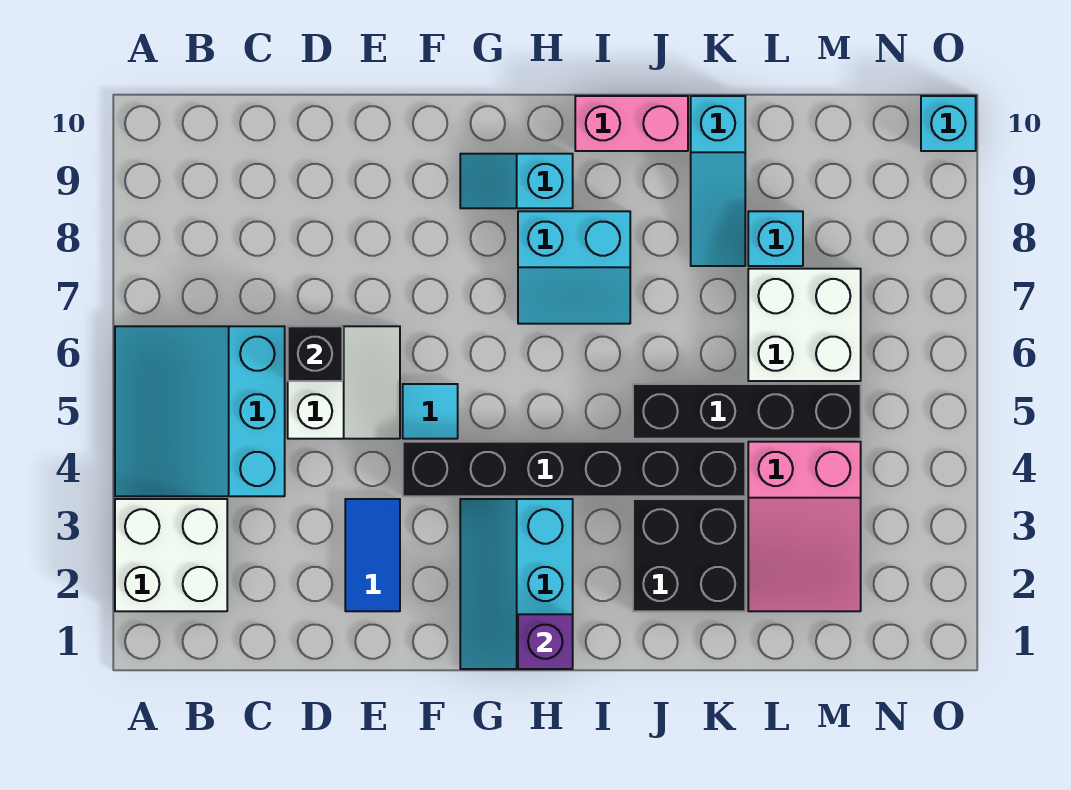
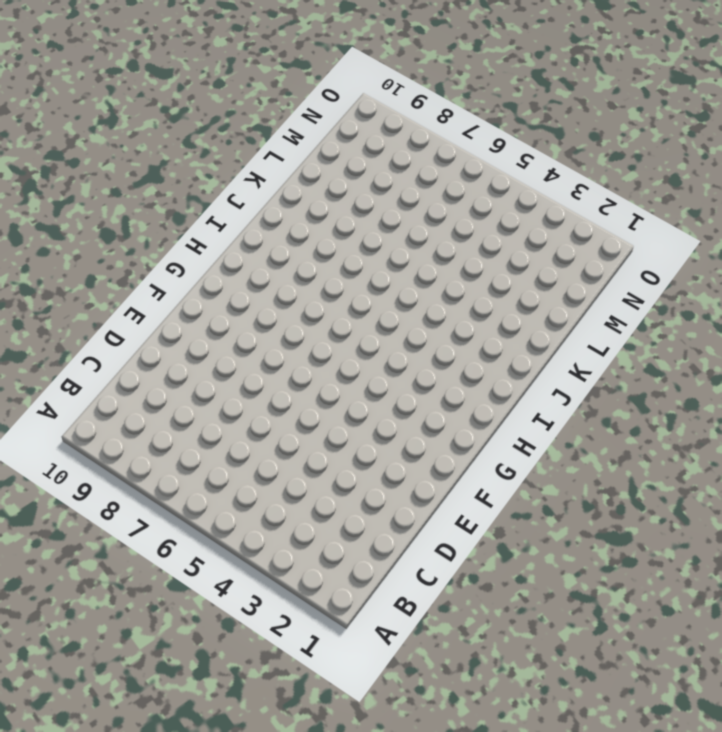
none -> white brick A2:B3 level 1
none -> cyan slope A4:C6 level 1 top C
none -> white slope D5:E6 level 1 top D

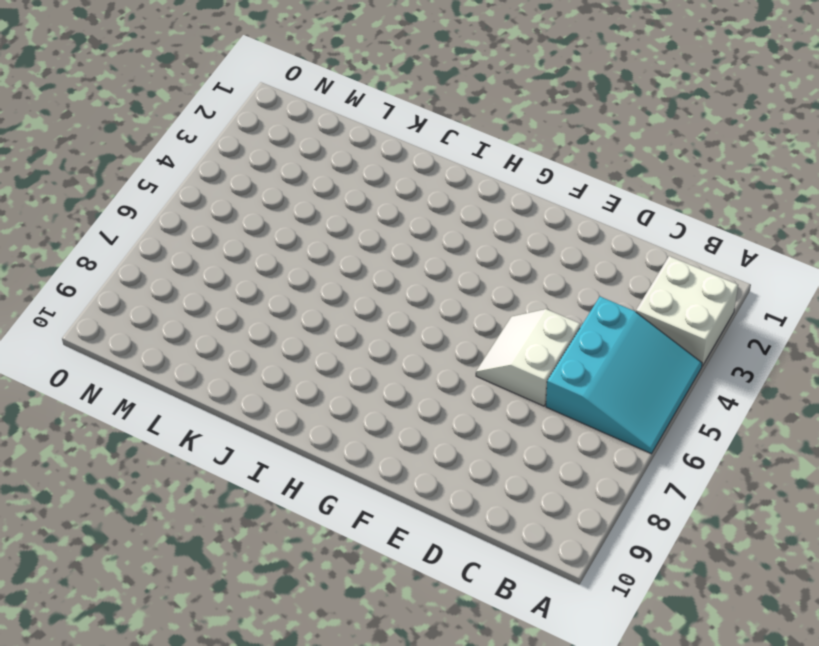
none -> blue tile E2:E3 level 1
none -> black brick F4:K4 level 1
none -> cyan tile F5 level 1

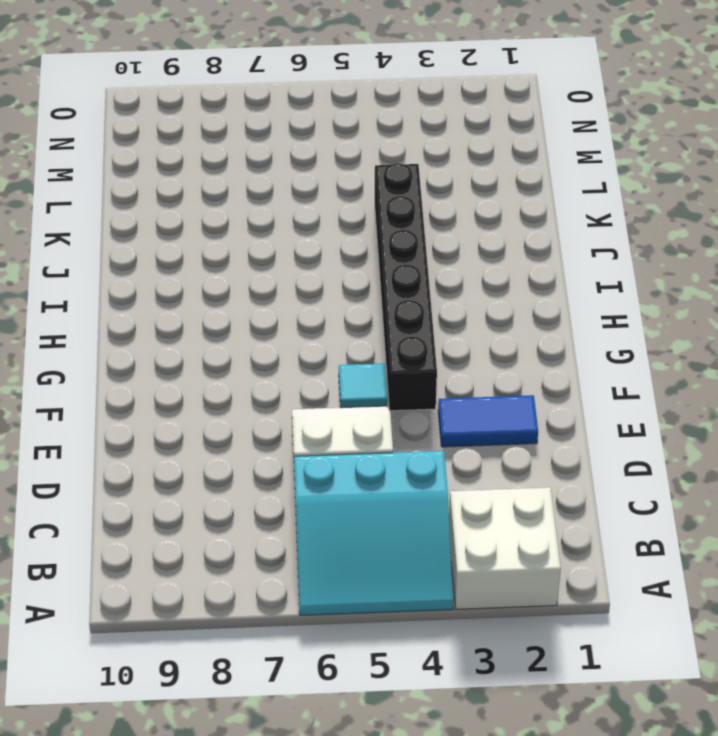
none -> cyan slope G1:H3 level 1 top H
none -> cyan slope G9:H9 level 1 top H
none -> cyan slope H7:I8 level 1 top 8

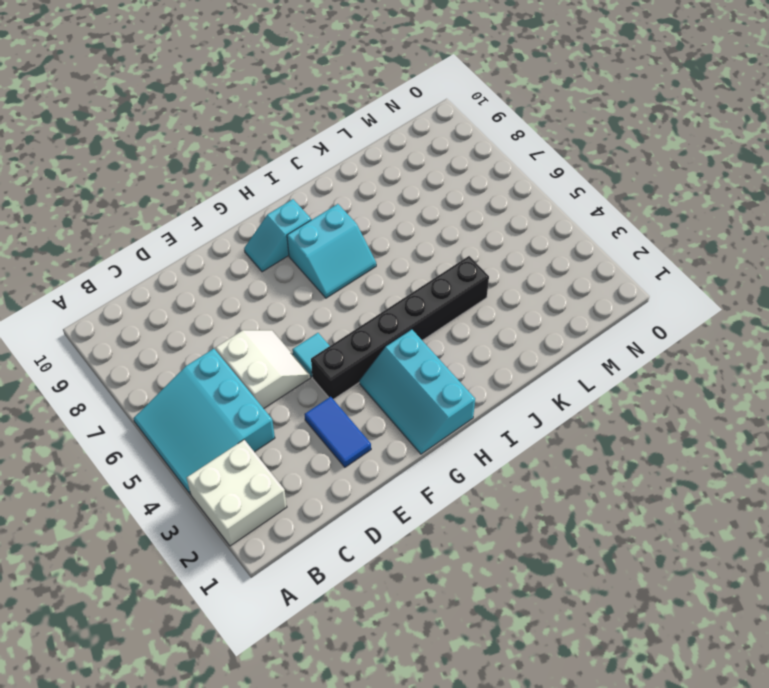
none -> pink brick I10:J10 level 1
none -> black brick J2:K3 level 1
none -> black brick J5:M5 level 1

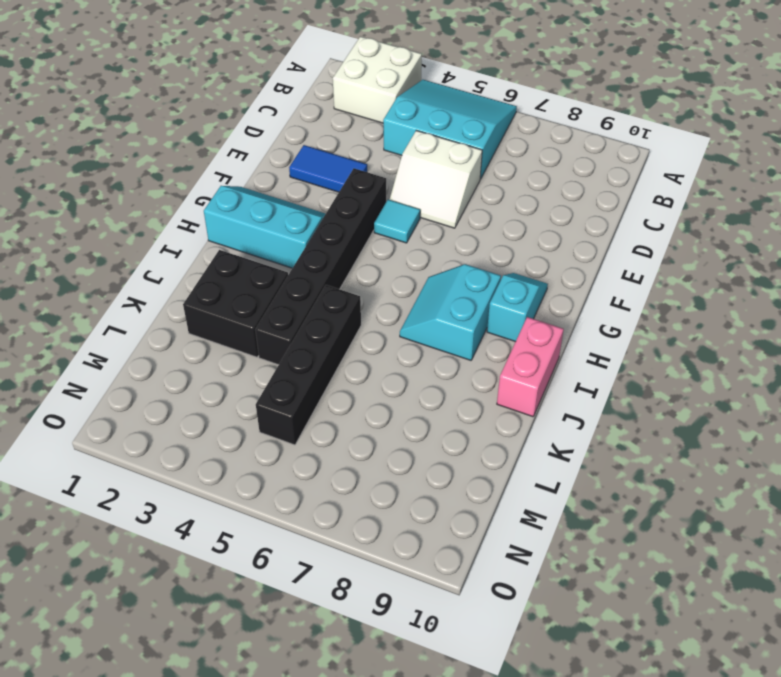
none -> cyan slope K8:K10 level 1 top 10
none -> pink slope L2:M4 level 1 top 4
none -> white brick L6:M7 level 1

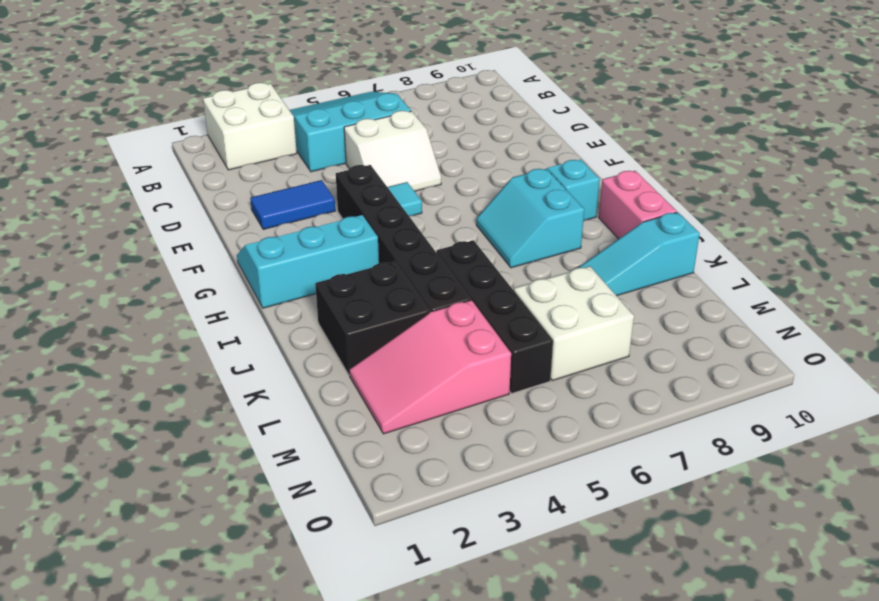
none -> cyan brick L8 level 1
none -> cyan brick O10 level 1
none -> black brick D6 level 2

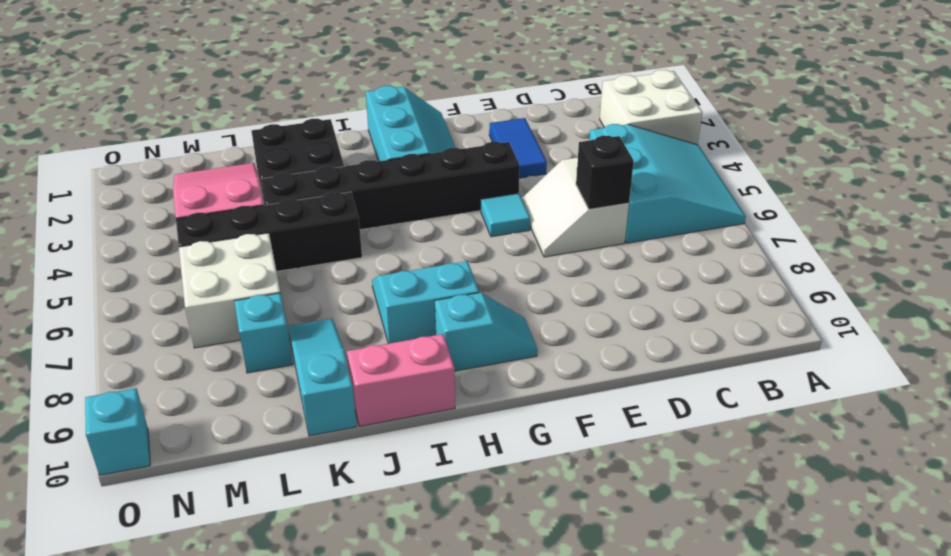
none -> purple brick H1 level 2

